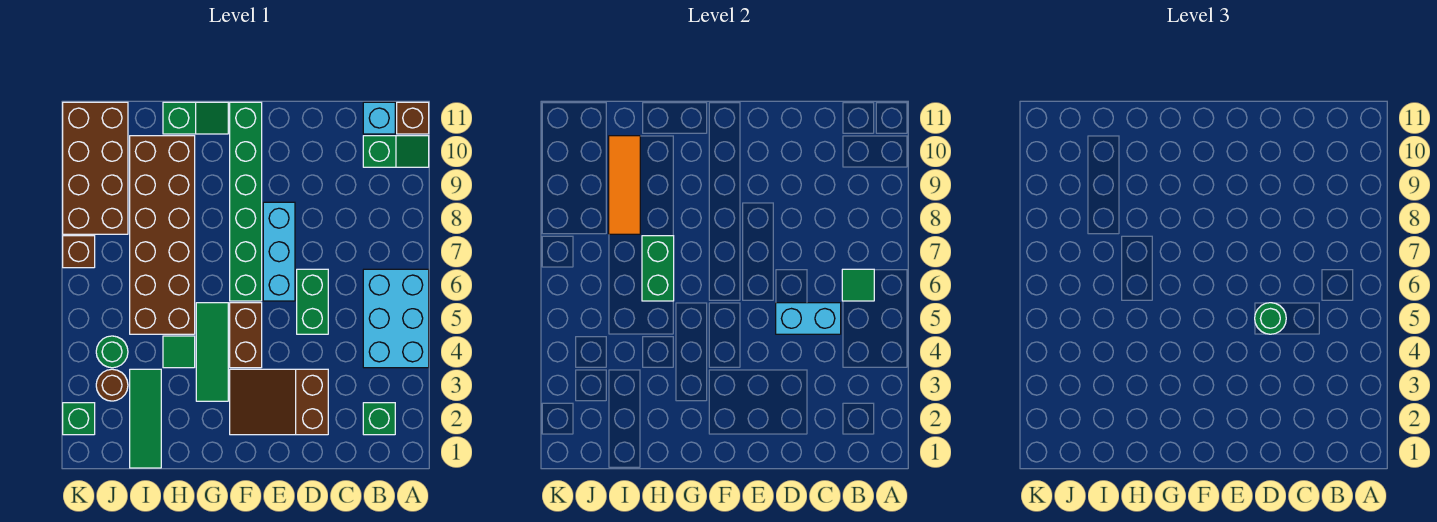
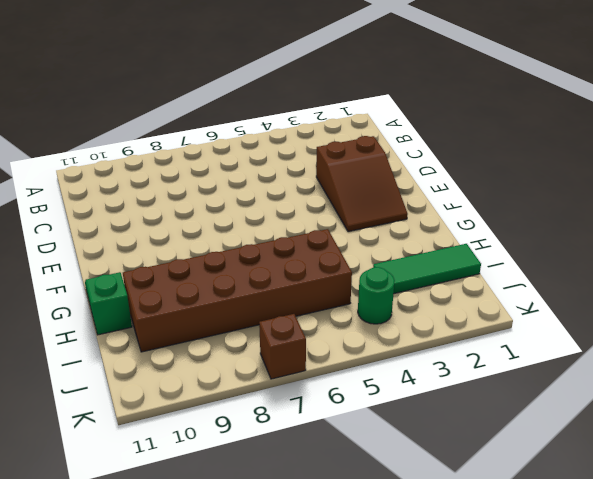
none -> cyan brick A4:B6 level 1
none -> green slope A10:B10 level 1 top B
none -> brown brick A11 level 1

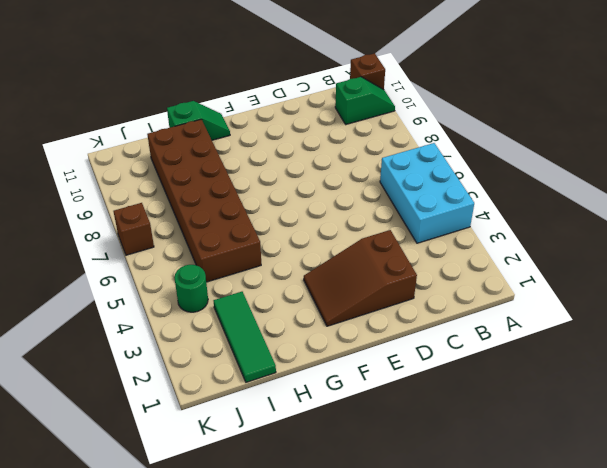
none -> green brick B2 level 1
none -> cyan brick B11 level 1
none -> green brick D5:D6 level 1

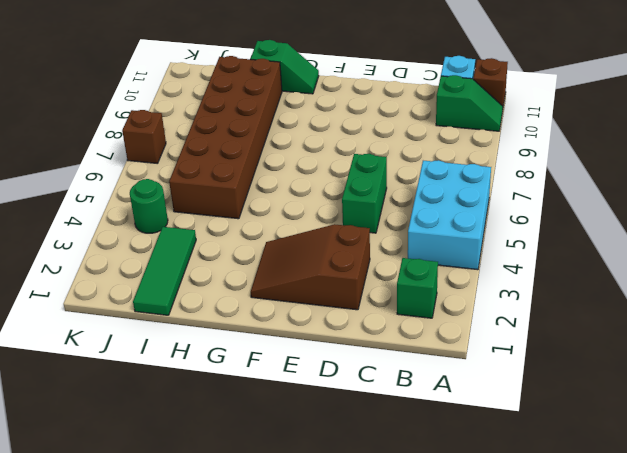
none -> cyan brick E6:E8 level 1
none -> brown brick F4:F5 level 1
none -> green brick F6:F11 level 1

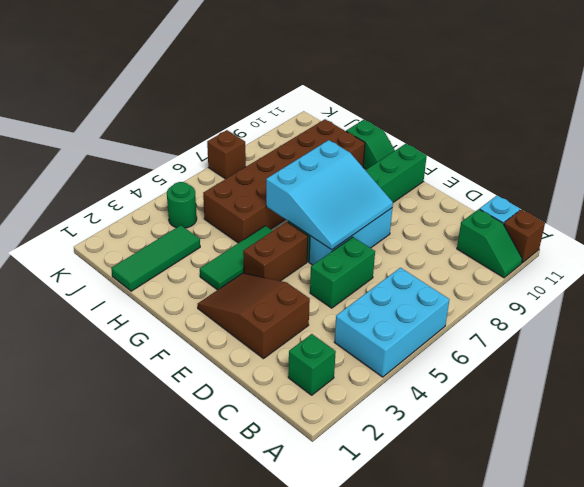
cyan slope E6:G8 level 2 top G -> none
none -> green tile H4 level 1
none -> brown round brick J3 level 1
none -> brown brick J8:K11 level 1

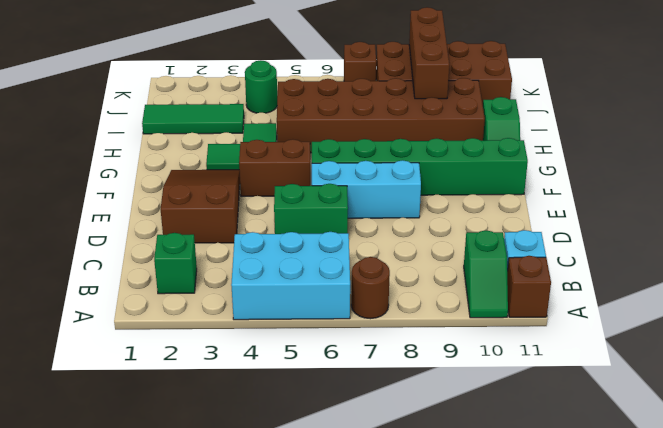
brown round brick A7 level 1 -> brown round brick J3 level 1
brown brick I9:K9 level 2 -> orange tile I8:I10 level 2
none -> green brick K2 level 1
none -> green tile B6 level 2
none -> cyan brick C5:D5 level 2

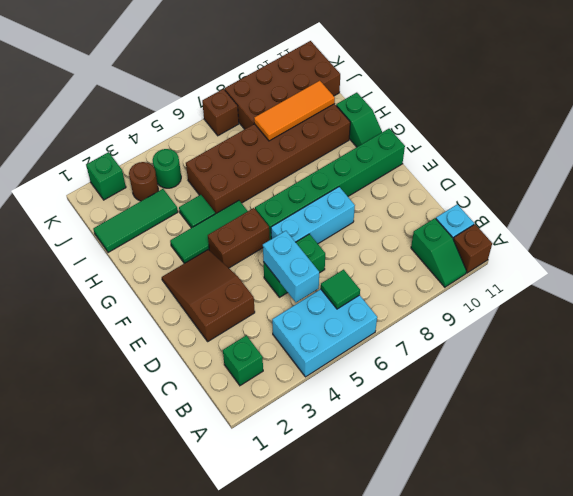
none -> green brick H6:H7 level 2
none -> green round brick D5 level 3

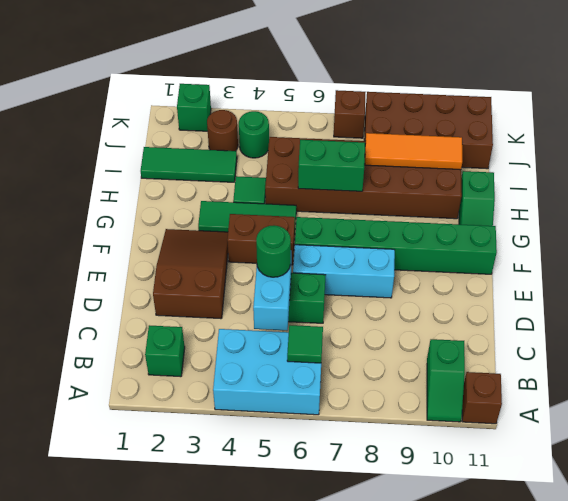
none -> cyan brick B11 level 1

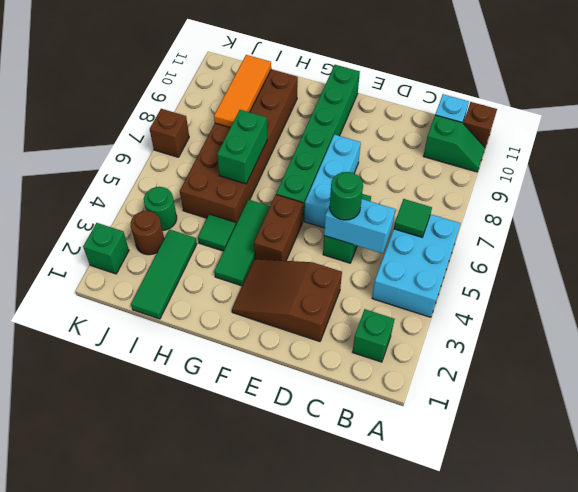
none -> green slope G11:H11 level 1 top H
none -> brown brick J8:K11 level 1

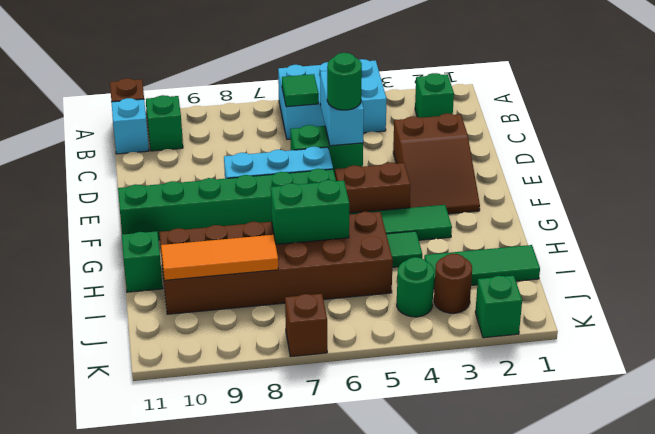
none -> brown brick J8:K11 level 1

